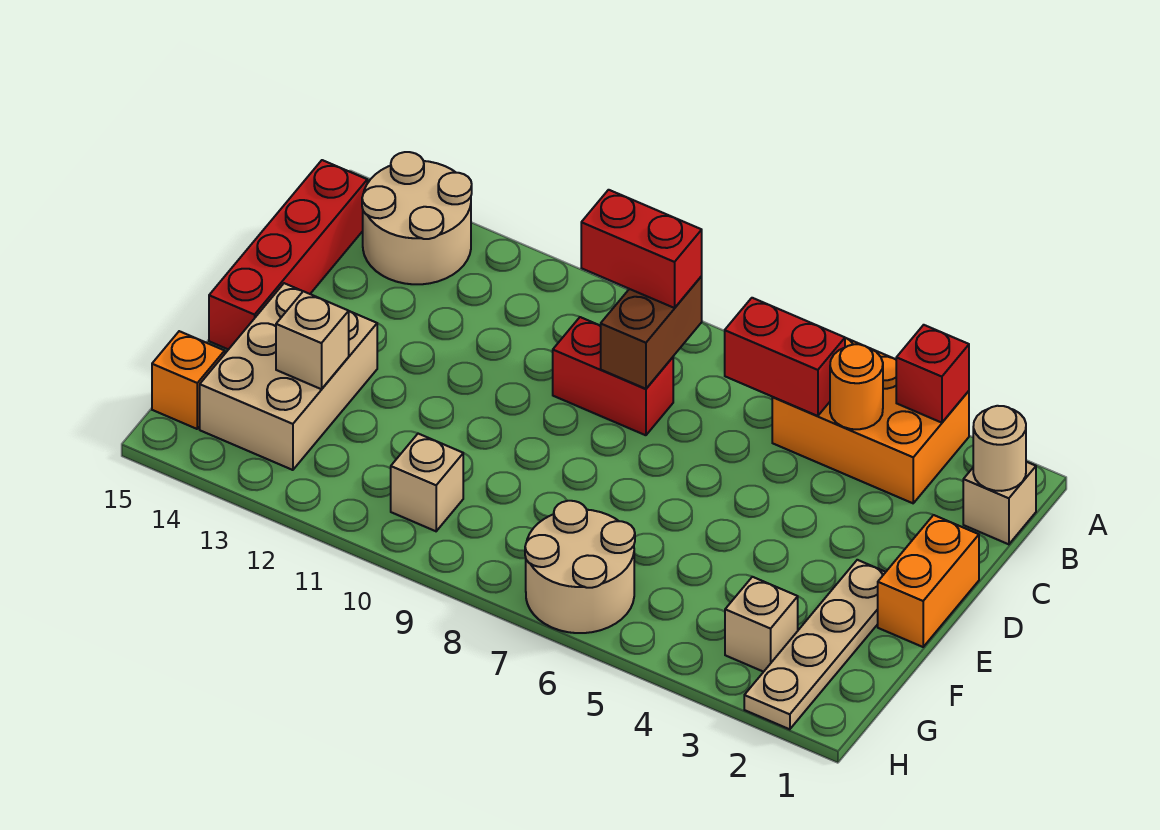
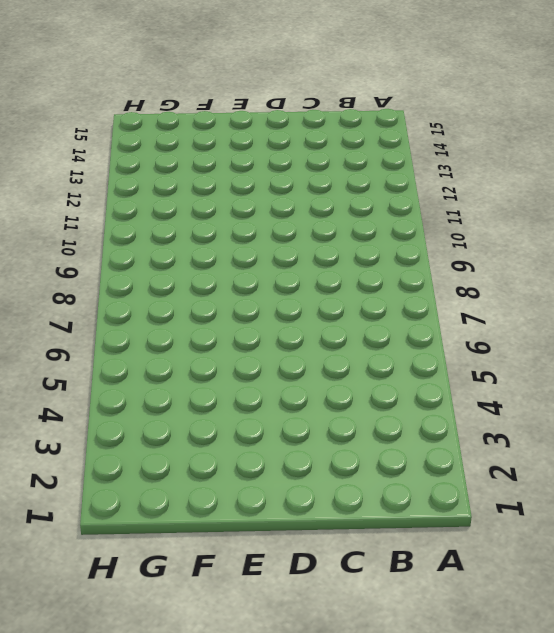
none -> orange brick A3:B5 level 1
none -> tan round brick A13:B14 level 1
none -> tan brick B1 level 1

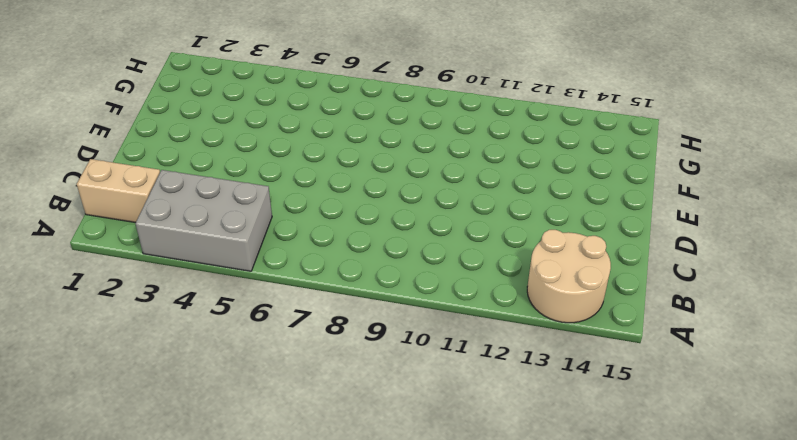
grey brick A3:B5 level 1 -> orange brick A3:B5 level 1
tan brick B1:B2 level 1 -> tan brick B1 level 1
none -> red brick B15:E15 level 1
none -> red brick C8:C9 level 1
none -> orange brick D1:E1 level 1

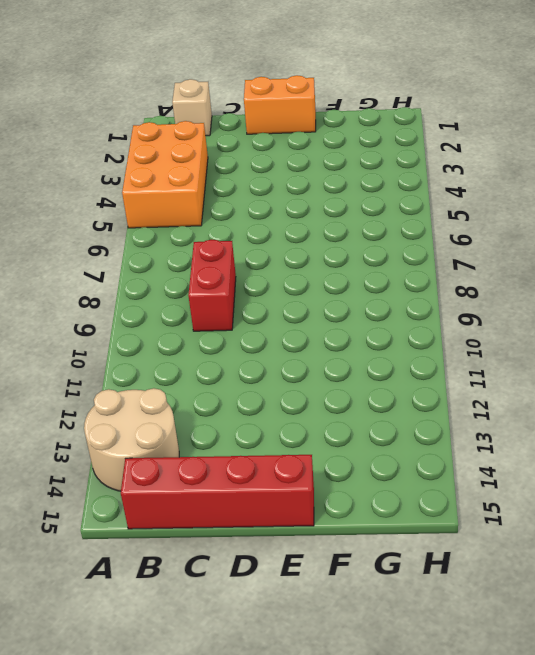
none -> tan plate E2:H2 level 1
none -> tan brick E13:G14 level 1
none -> tan brick G3 level 1

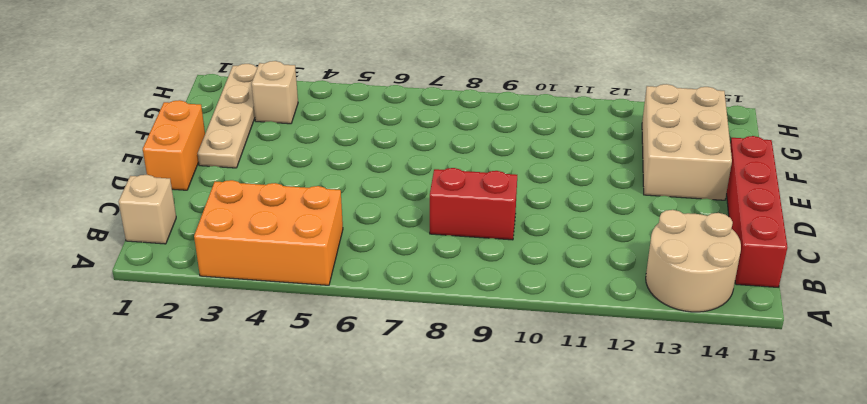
none -> tan round brick G6:H7 level 1
none -> tan brick G10 level 1
none -> orange brick G15 level 1

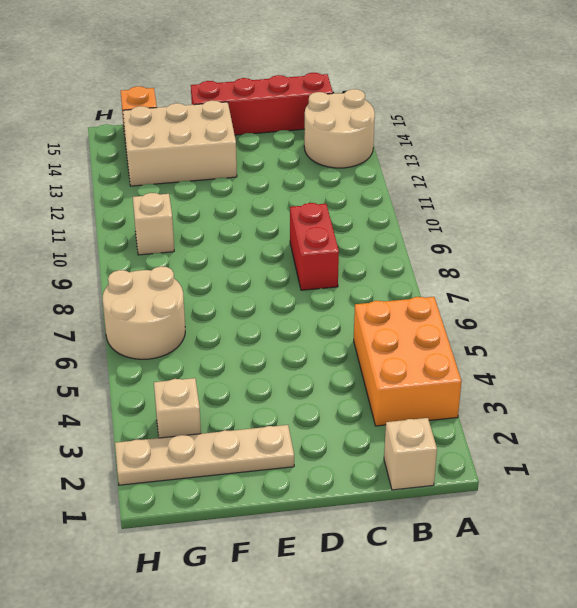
none -> orange brick D1:E1 level 1
none -> red brick A3 level 2
none -> tan round brick B1 level 2

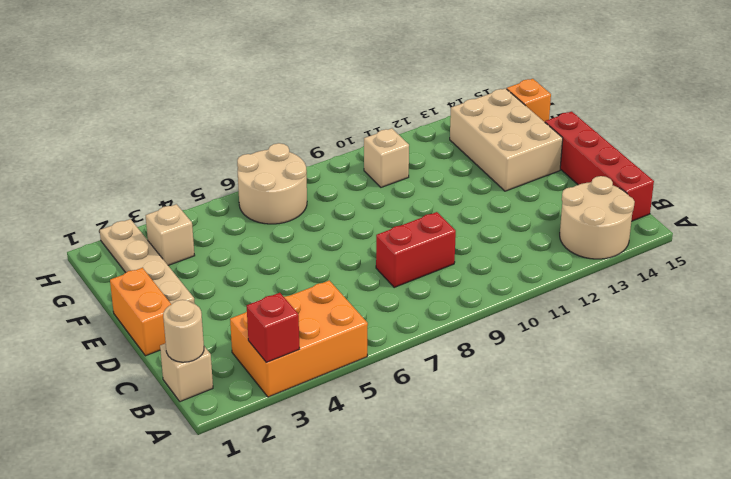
none -> orange round brick B4 level 2
none -> red brick B5:B6 level 2
none -> brown brick B8:C8 level 2

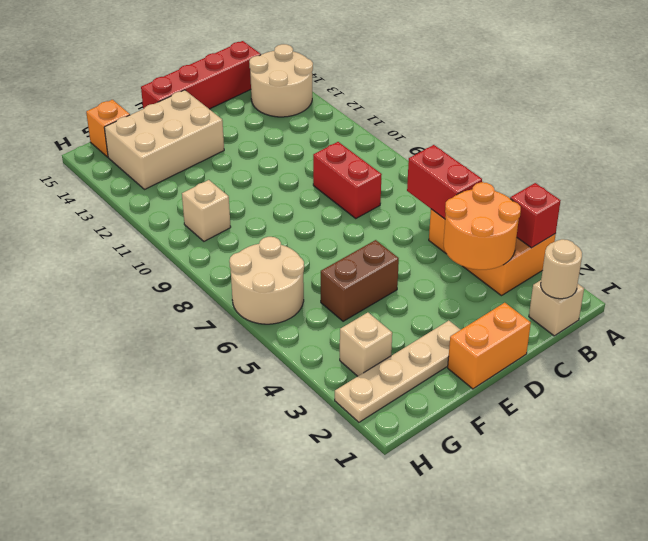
orange round brick B3:C4 level 2 -> orange round brick B4 level 2
brown brick E5:F5 level 1 -> brown brick B8:C8 level 2
none -> tan brick F13 level 2
none -> red brick B8:B9 level 3

